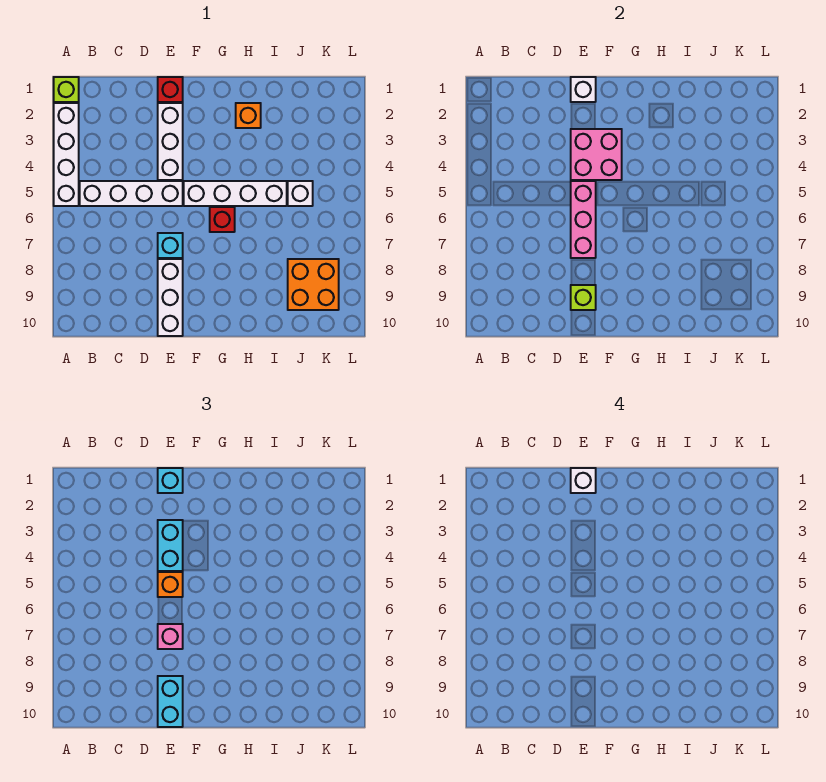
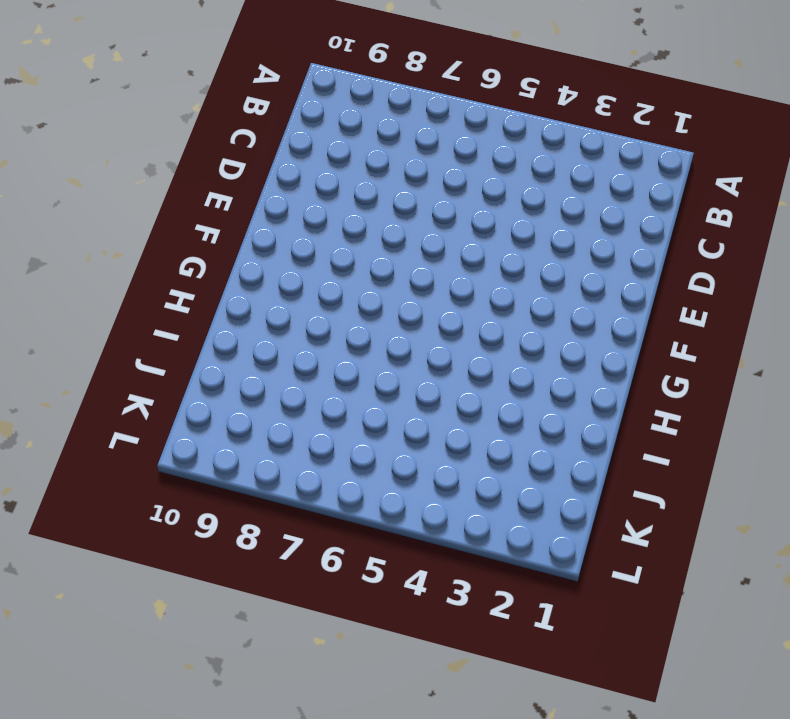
none -> lime brick A1 level 1
none -> white brick A2:A5 level 1
none -> white brick B5:E5 level 1

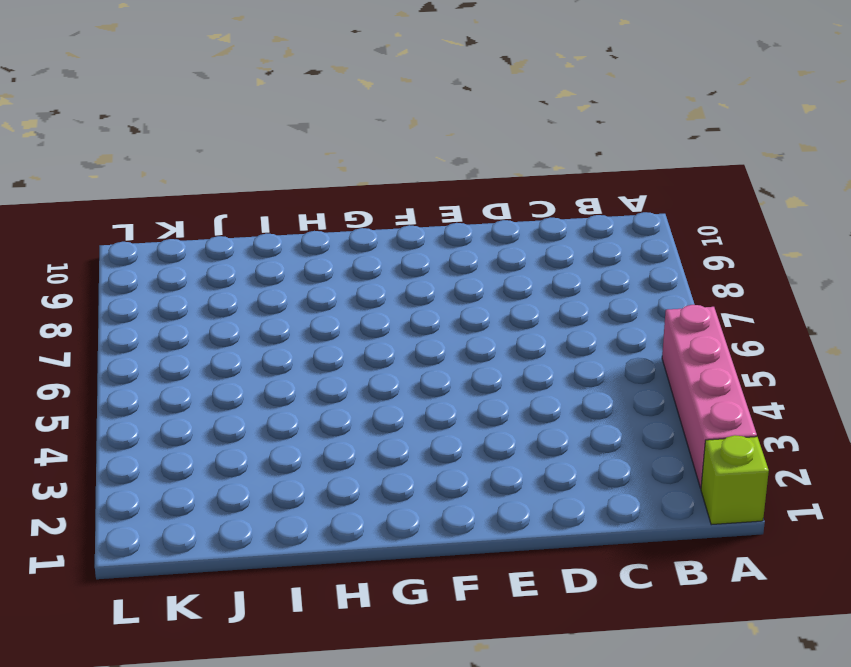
pink brick A2:A5 level 1 -> white brick A2:A5 level 1
none -> white brick B5:E5 level 1
none -> red brick E1 level 1
none -> white brick E2:E4 level 1

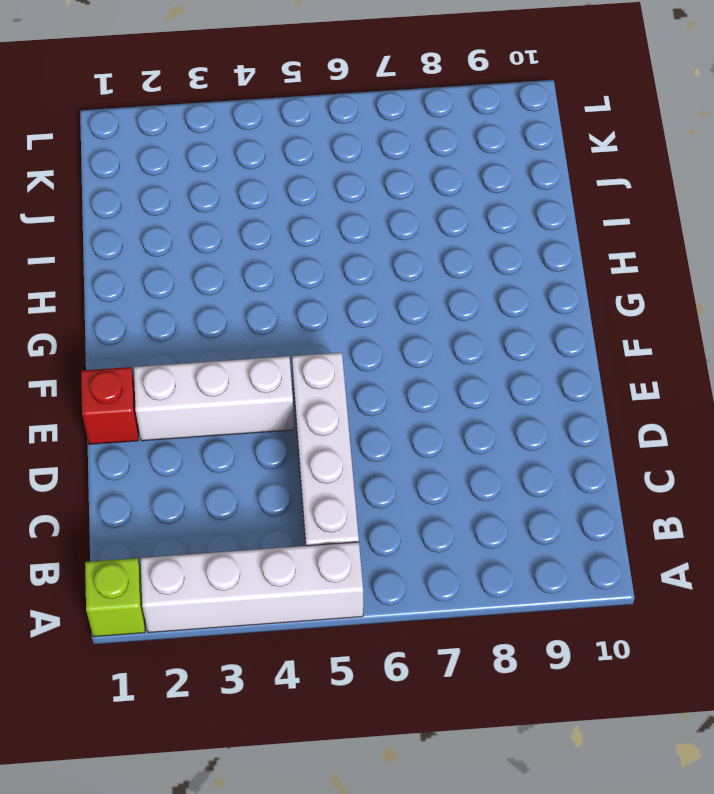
none -> cyan brick E7 level 1
none -> white brick E8:E10 level 1
none -> white brick F5:I5 level 1

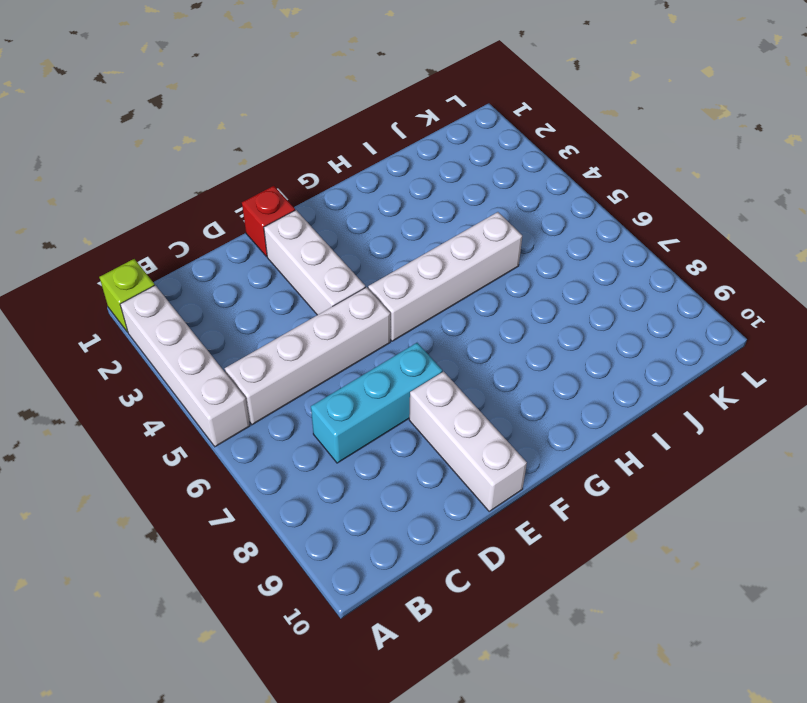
cyan brick C7:E7 level 1 -> cyan brick E7 level 1
none -> red brick G6 level 1
none -> orange brick H2 level 1
none -> white brick J5 level 1

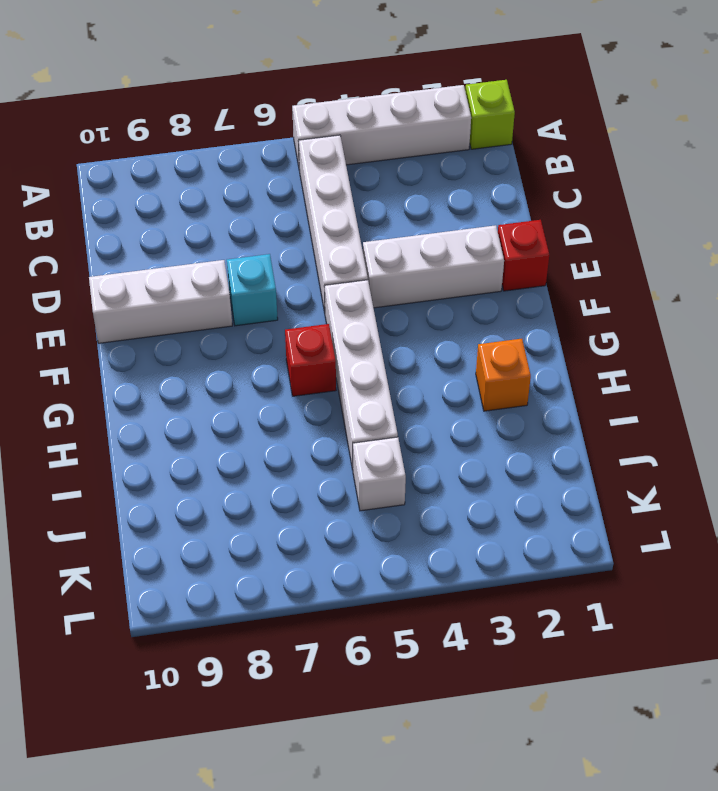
none -> orange brick J8:K9 level 1
none -> white brick E1 level 2
none -> pink brick E3:F4 level 2

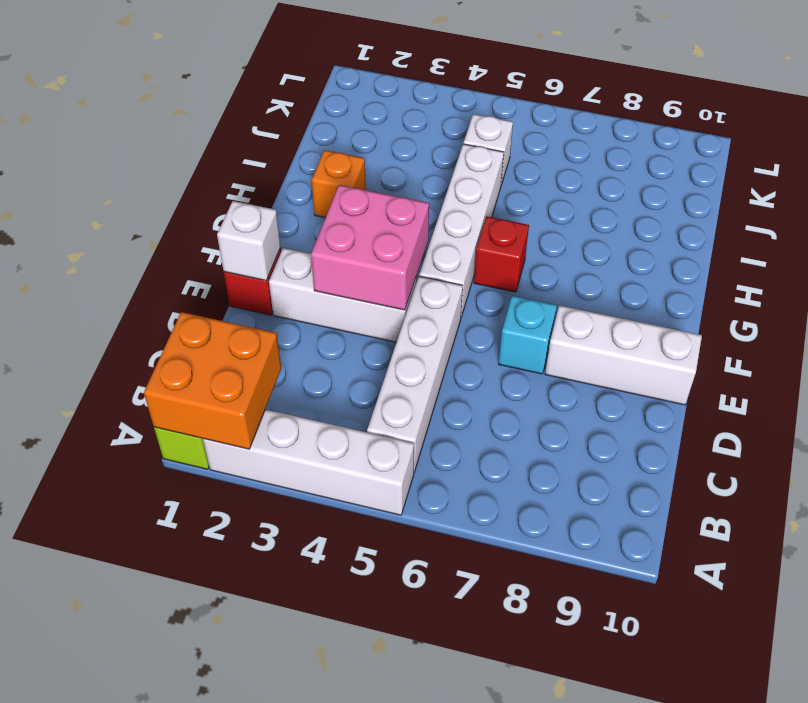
orange brick A1:B2 level 2 -> orange brick J8:K9 level 1
none -> pink brick E5:E7 level 2
none -> lime brick E9 level 2
none -> cyan brick E1 level 3

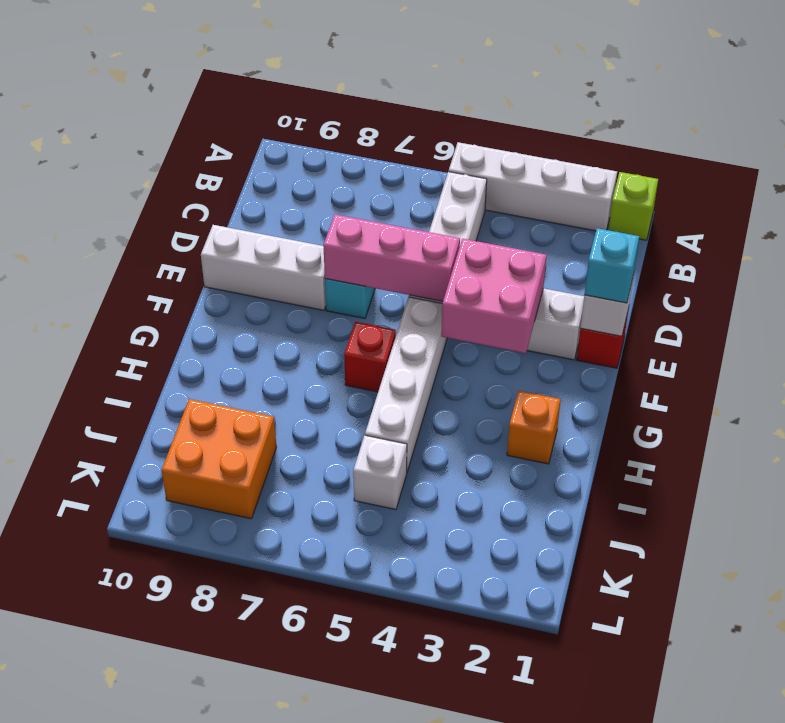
none -> lime brick E9 level 2
none -> cyan brick E3:E4 level 3
none -> orange brick E5 level 3

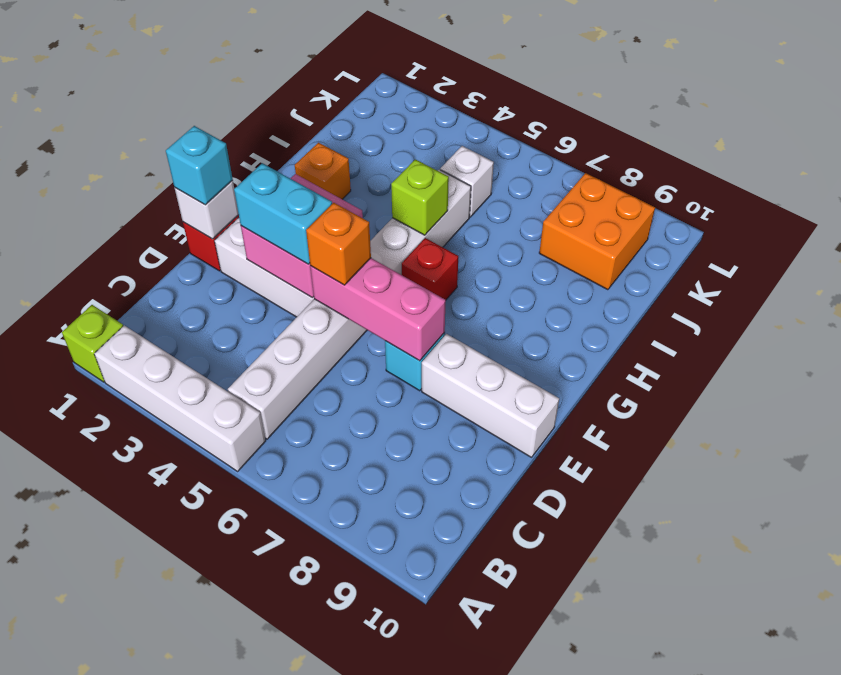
lime brick H5 level 2 -> lime brick E9 level 2
none -> pink brick E7 level 3
none -> cyan brick E9:E10 level 3
none -> white brick E1 level 4

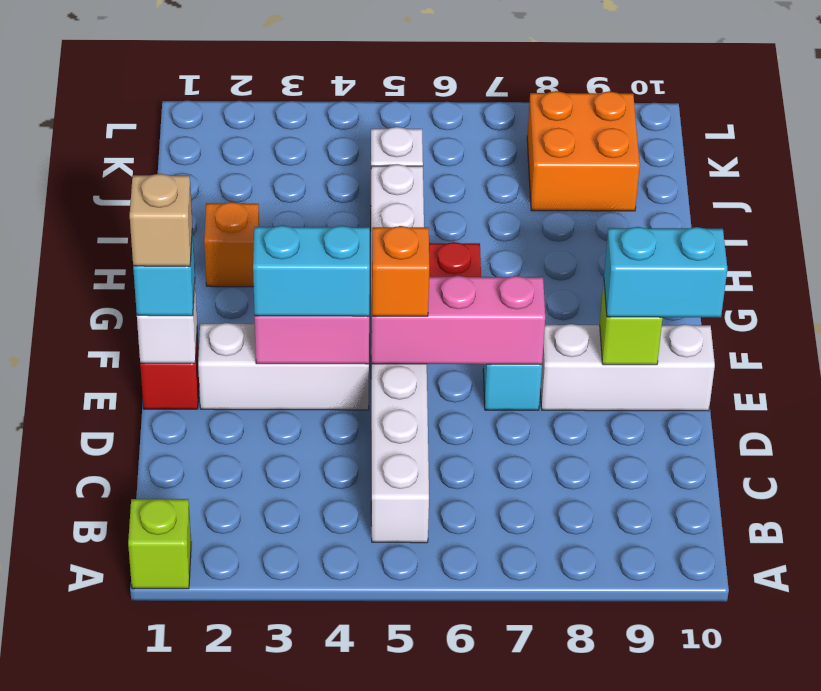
tan brick E1 level 4 -> white brick E1 level 4
none -> white brick A2:A5 level 1
none -> pink brick E7 level 3

